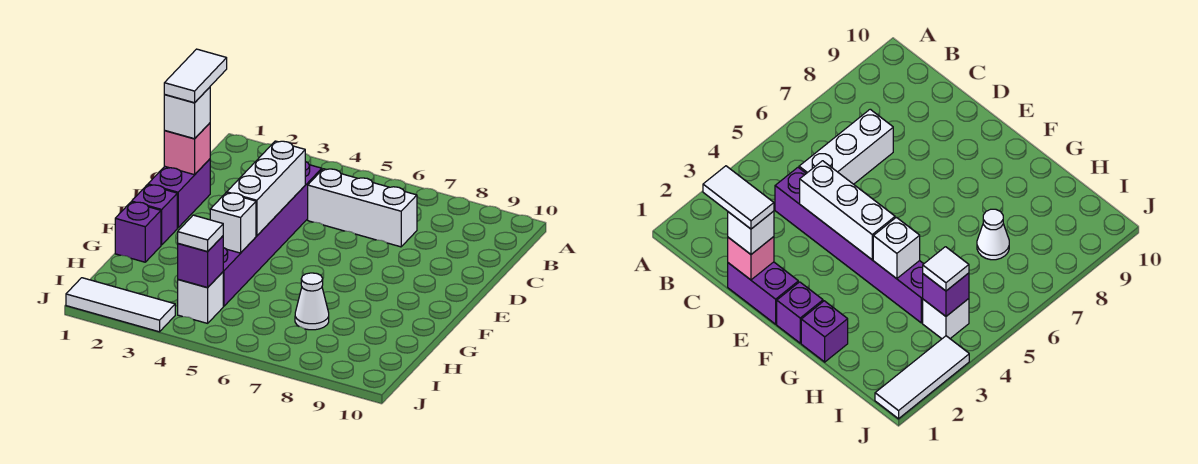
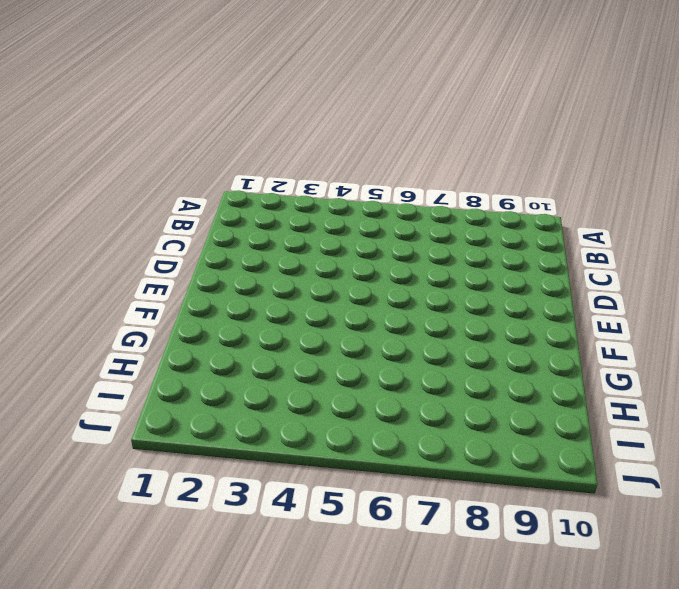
none -> purple brick C4:H4 level 1
none -> white brick C5:C7 level 1
none -> purple brick D1:E1 level 1

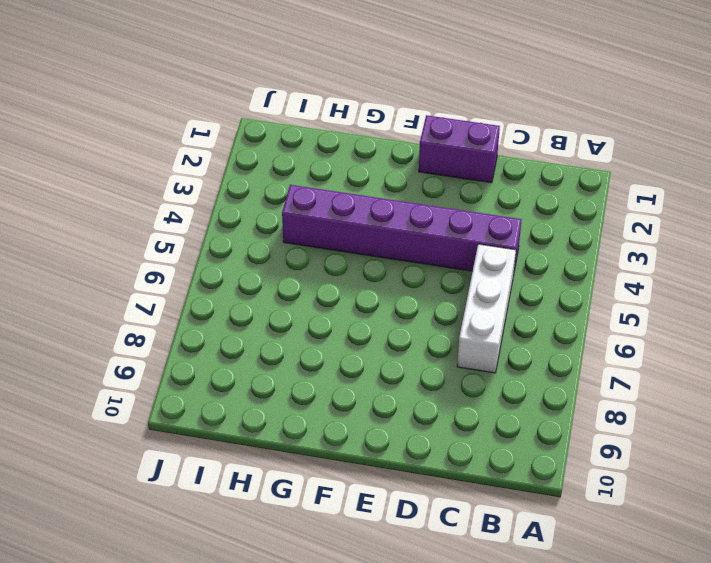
none -> purple brick F1 level 1
none -> purple brick G1 level 1
none -> white cone H7 level 1

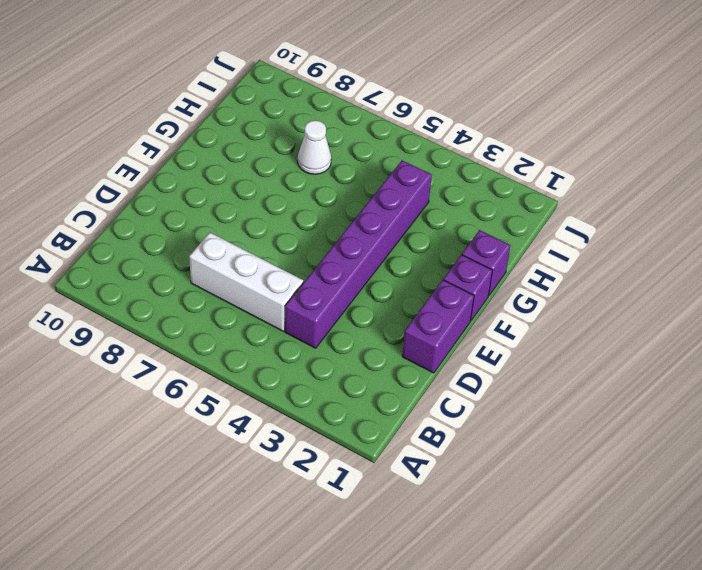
none -> white brick I4 level 1
none -> white tile J1:J3 level 1
none -> pink brick D1 level 2

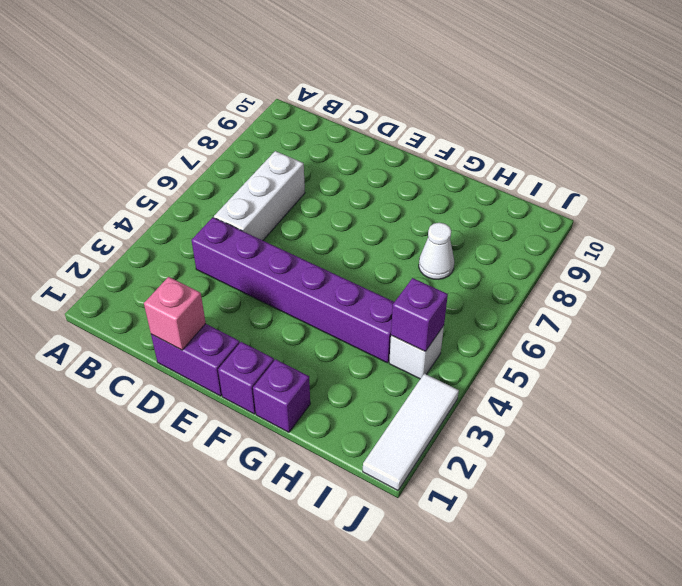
none -> white brick D4:F4 level 2
none -> white brick G4 level 2
none -> white brick D1 level 3

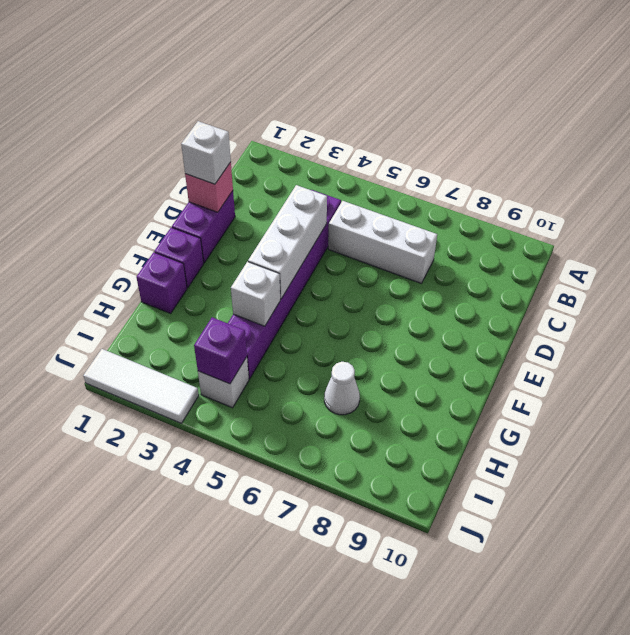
none -> white tile I4 level 3
none -> white tile C1:D1 level 4

